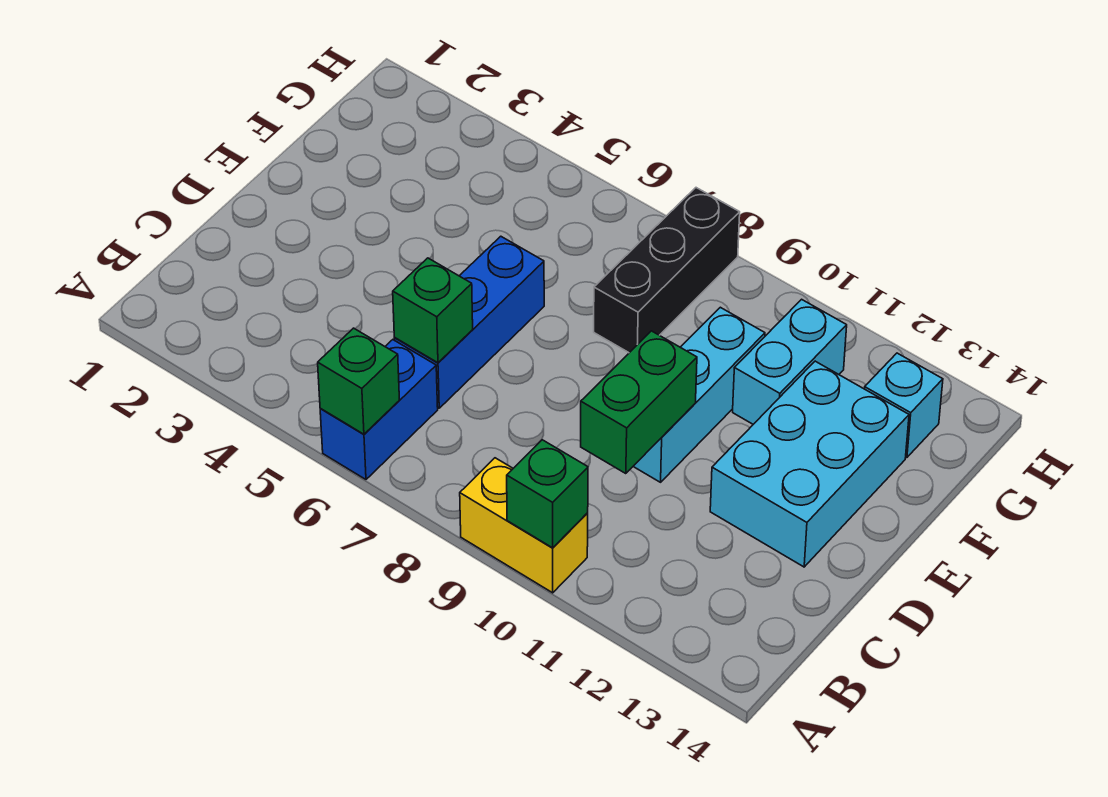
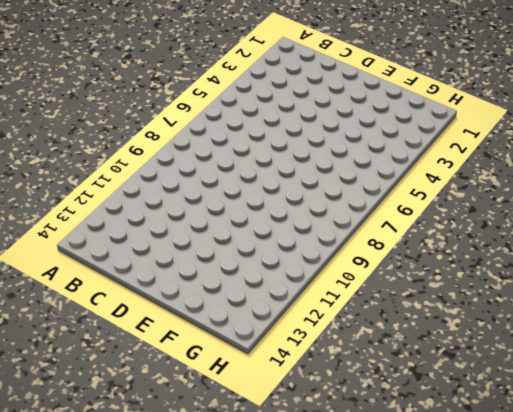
none -> blue brick A6:B6 level 1
none -> yellow brick A9:A10 level 1
none -> blue brick C6:E6 level 1

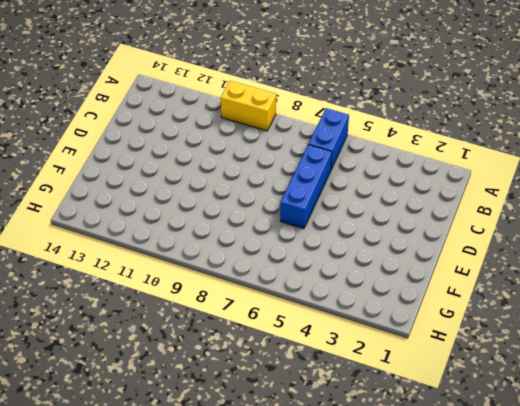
none -> cyan brick D10:F10 level 1
none -> cyan brick D12:F13 level 1
none -> black brick F8:H8 level 1

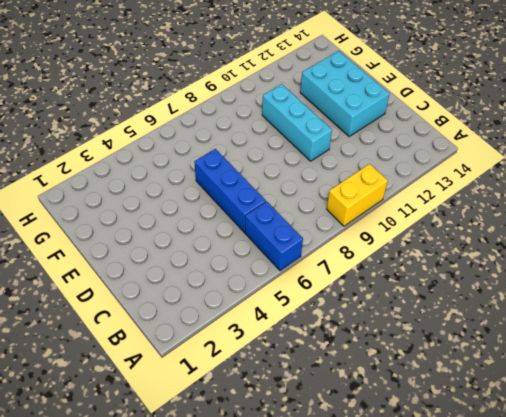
none -> black brick F8:H8 level 1
none -> cyan brick F11:G11 level 1
none -> cyan brick G13 level 1

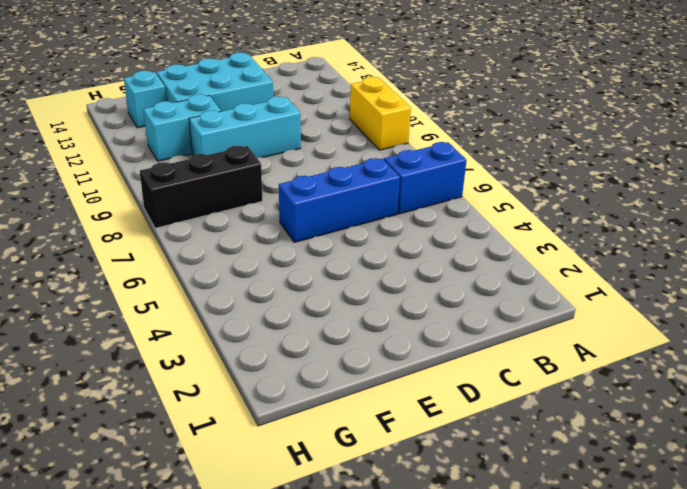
none -> green brick A6 level 2
none -> green brick A10 level 2
none -> green brick C6 level 2

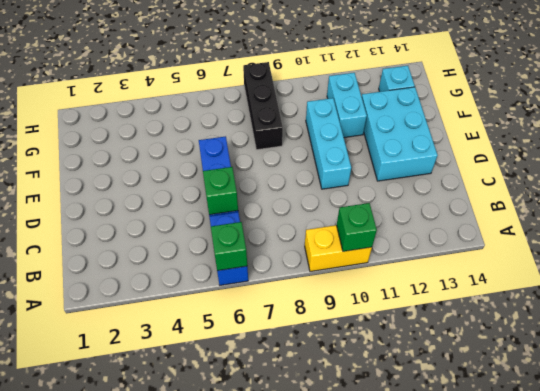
none -> green brick C10:D10 level 2

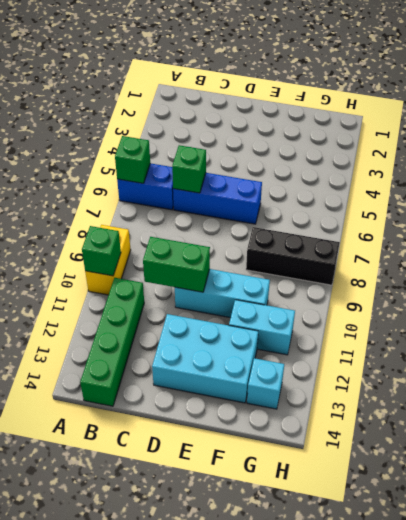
green brick B11:B14 level 1 -> none

